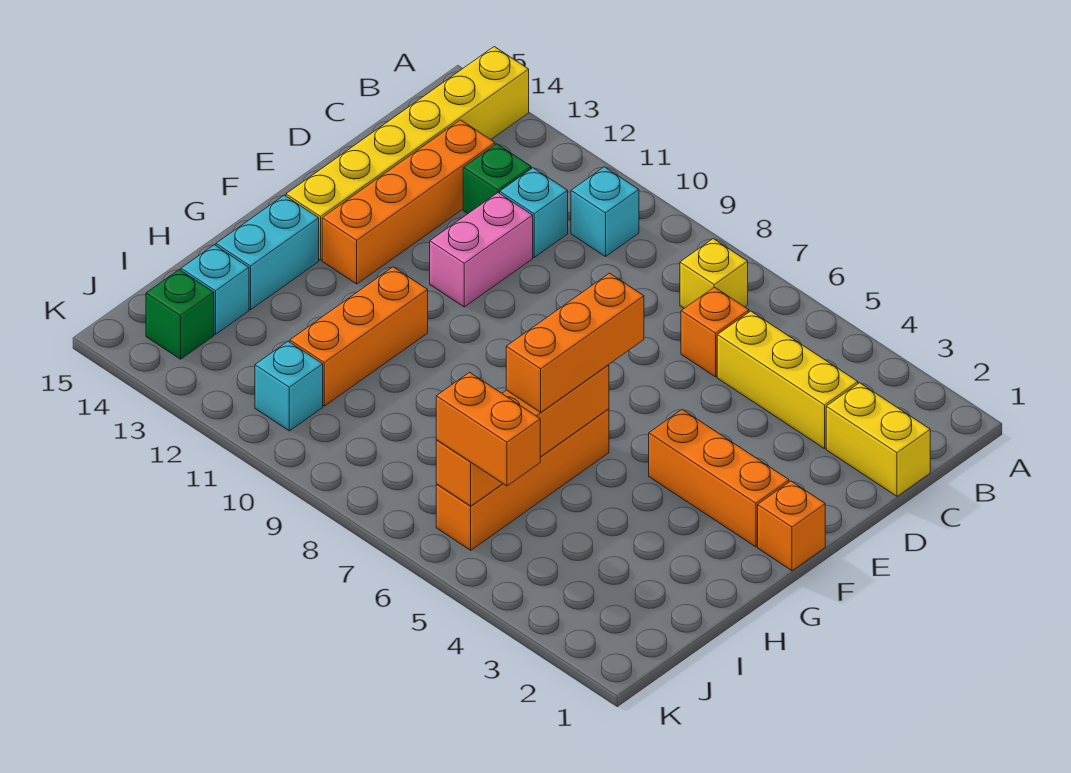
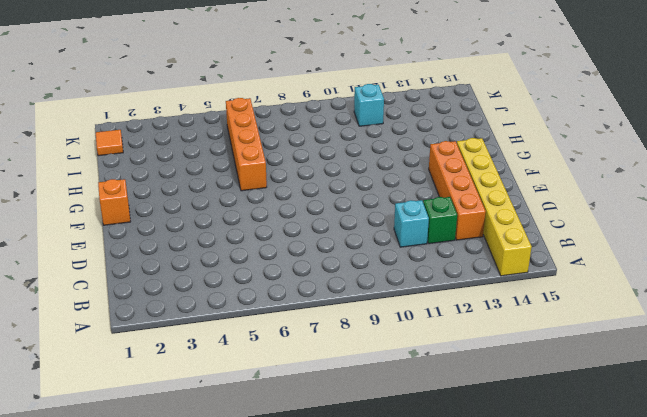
orange tile J1 level 1 -> none
none -> yellow brick B7 level 1
none -> cyan brick B10 level 1
none -> yellow brick C1:C2 level 1

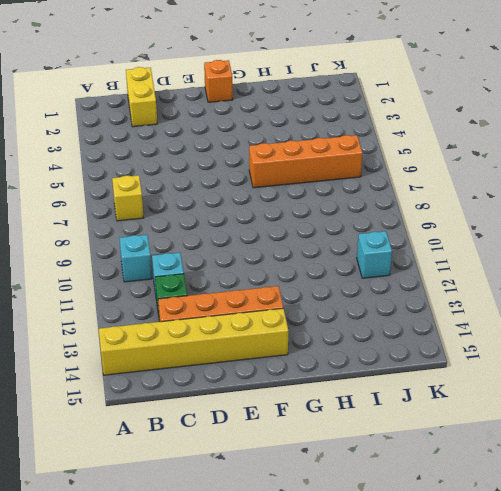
none -> yellow brick C3:C5 level 1
none -> orange brick C6 level 1
none -> pink brick D11:E11 level 1

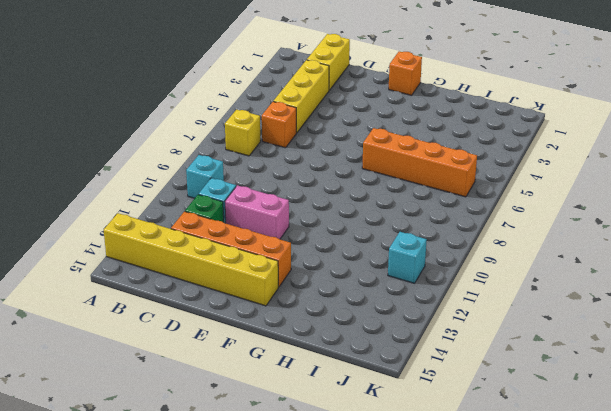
none -> orange brick F2:F4 level 1
none -> orange brick G11:I11 level 1
none -> cyan brick G14:H14 level 1

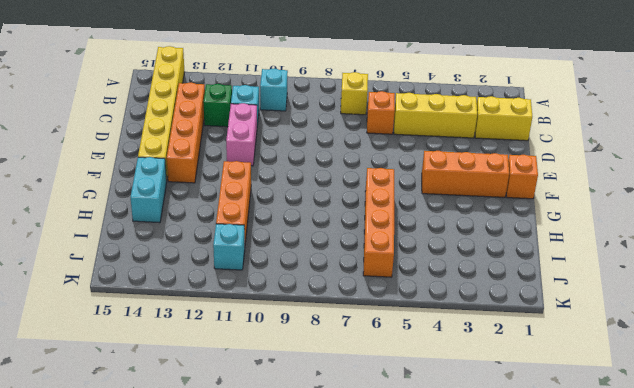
none -> cyan brick I14 level 1
none -> green brick J14 level 1
none -> orange brick G6:J6 level 2

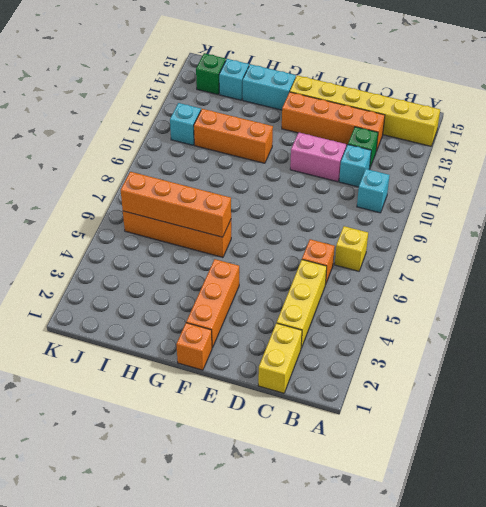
none -> orange brick F6:H6 level 3
none -> orange brick J5:J6 level 3

